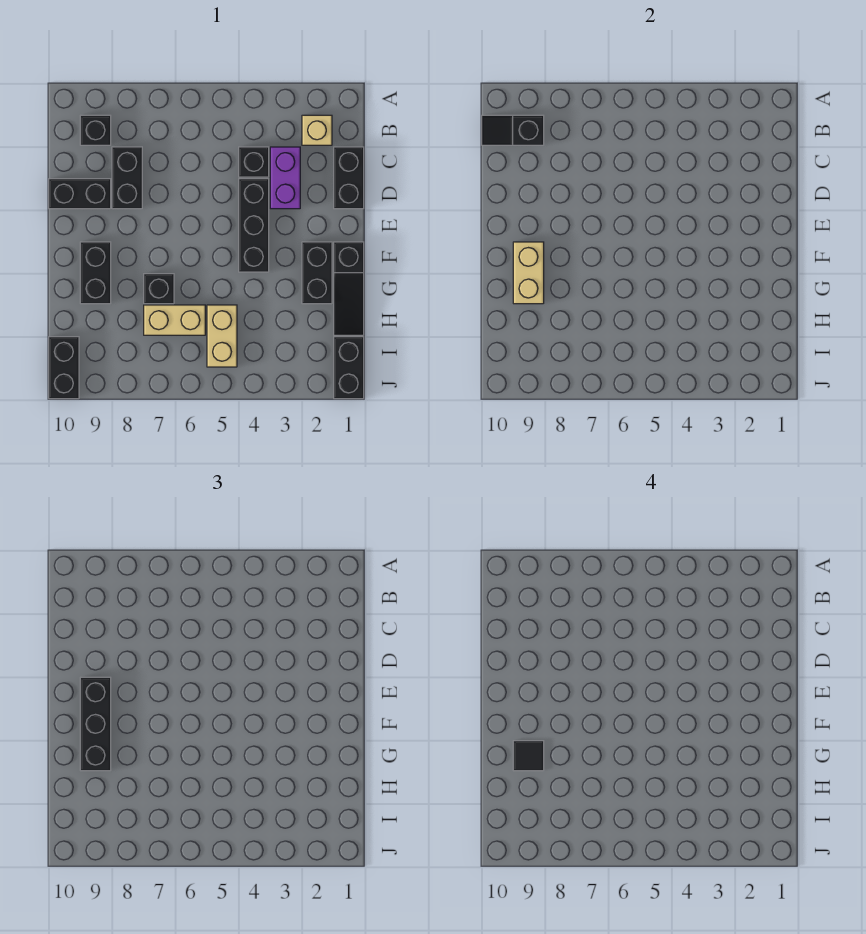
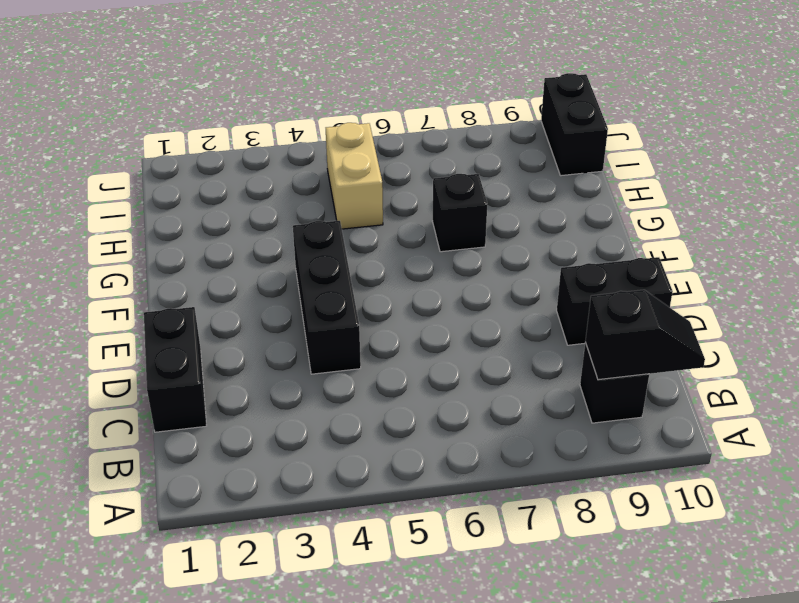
none -> tan brick B2 level 1
none -> purple brick C3:D3 level 1
none -> black brick C4 level 1

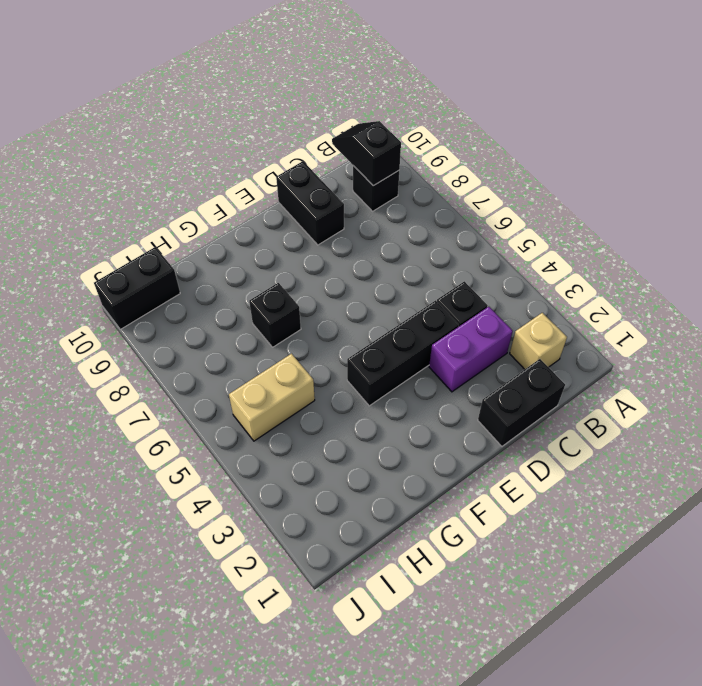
none -> black brick C8:D8 level 1
none -> black slope F1:H1 level 1 top F
none -> black brick F2:G2 level 1

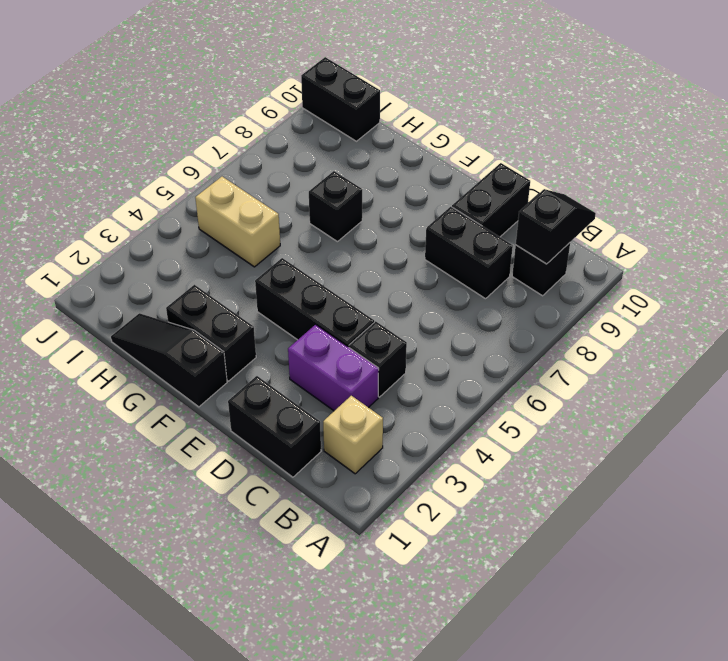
none -> black brick F9:G9 level 1
none -> tan brick H6:H7 level 1
none -> black brick I1:J1 level 1

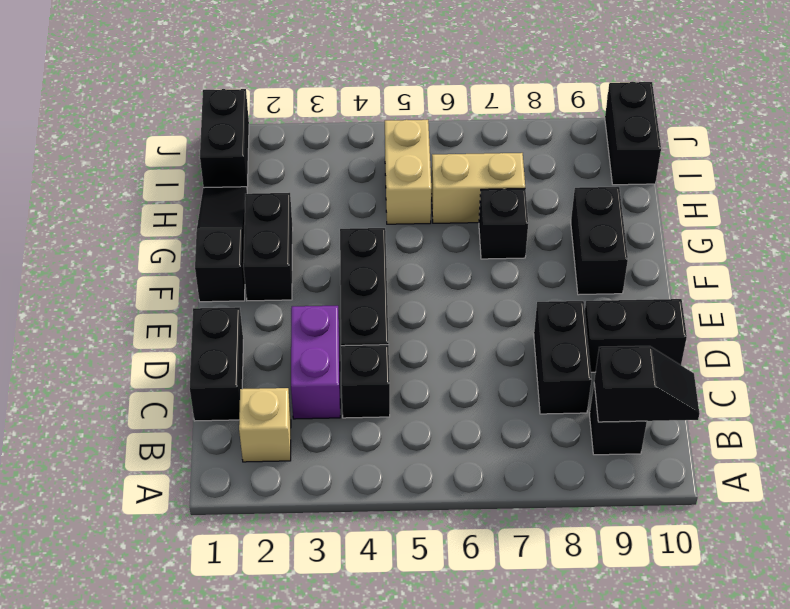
none -> tan brick F9:G9 level 2
none -> black brick E9:G9 level 3
none -> black tile G9 level 4

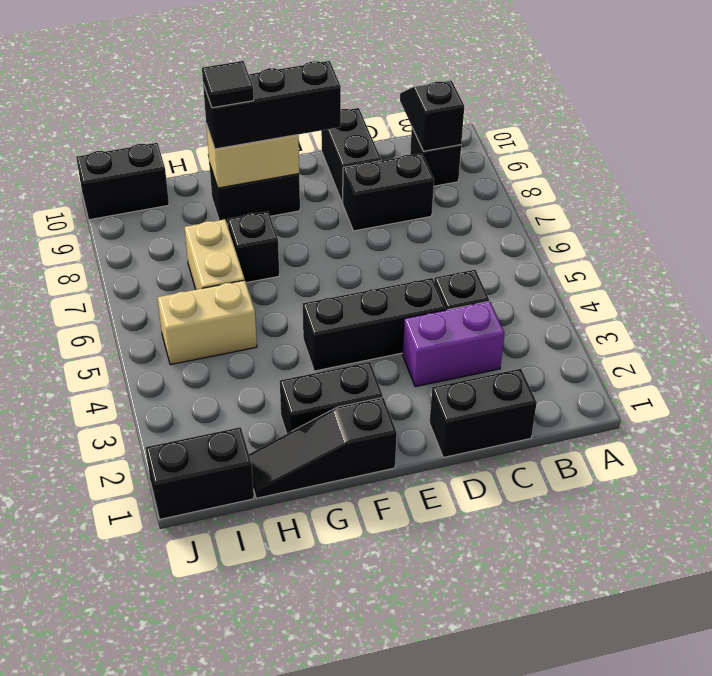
none -> tan brick B2 level 1

